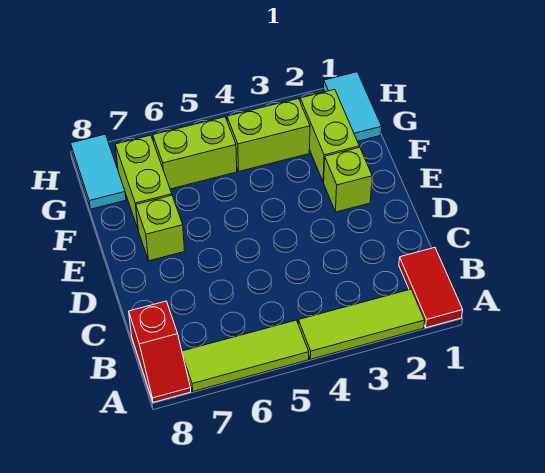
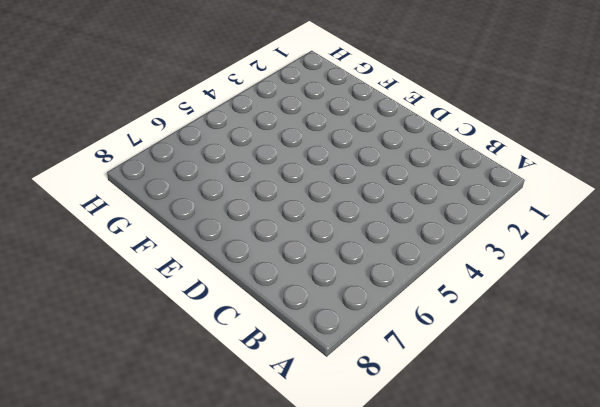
none -> red tile A1:B1 level 1
none -> lime tile A2:A4 level 1
none -> lime tile A5:A7 level 1

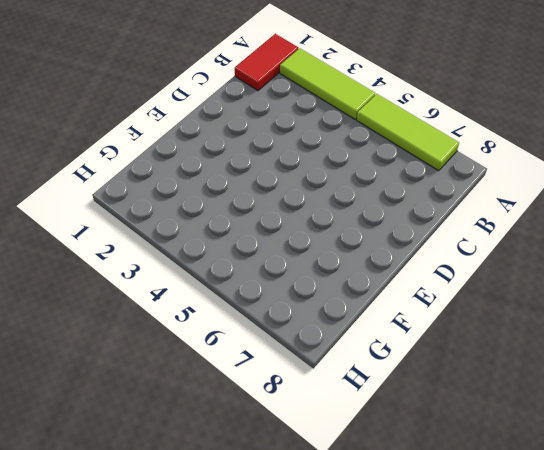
none -> red slope A8:B8 level 1 top B
none -> lime brick E2 level 1
none -> lime brick E7 level 1

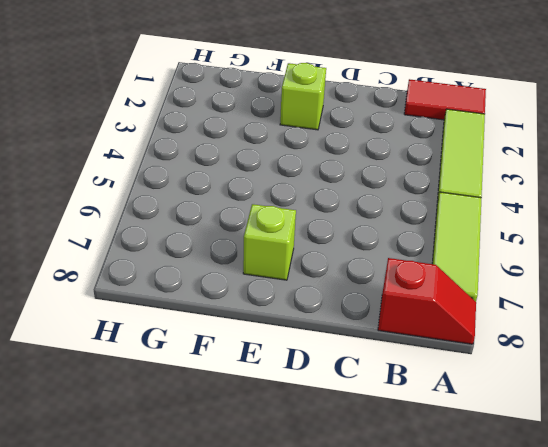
none -> lime brick F2:G2 level 1
none -> lime brick F7:G7 level 1
none -> cyan tile G1:H1 level 1

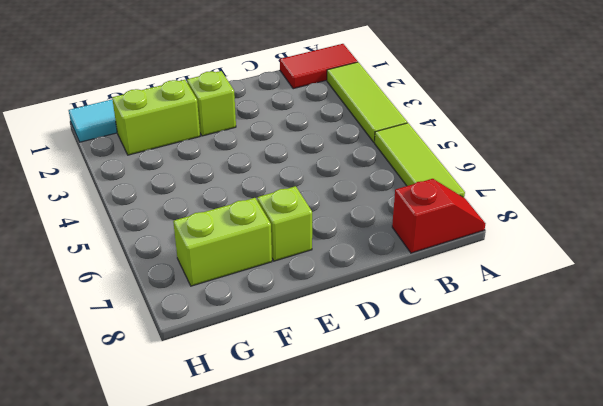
none -> lime brick G3:G4 level 1
none -> lime brick G5:G6 level 1
none -> cyan tile G8:H8 level 1

